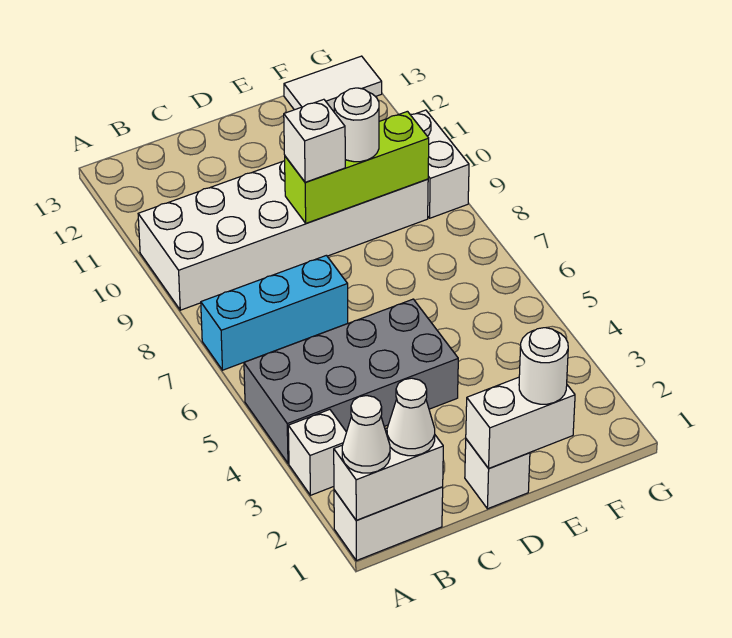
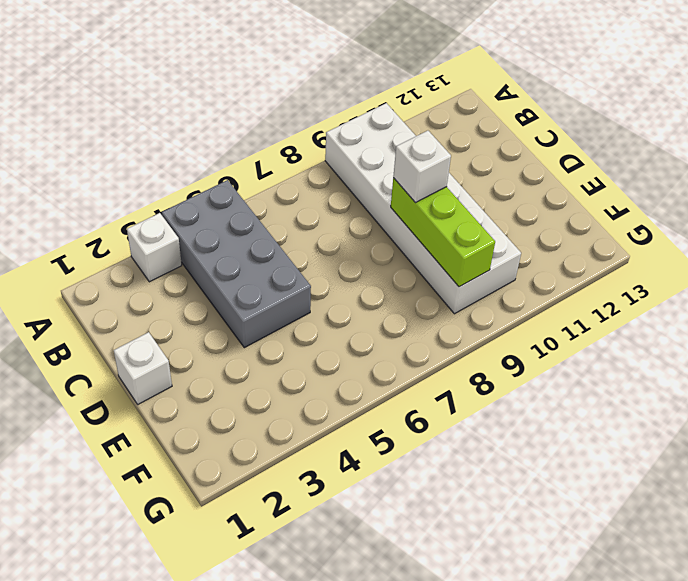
none -> white brick A1:B1 level 1
none -> cyan brick A7:C7 level 1
none -> white tile F13:G13 level 1

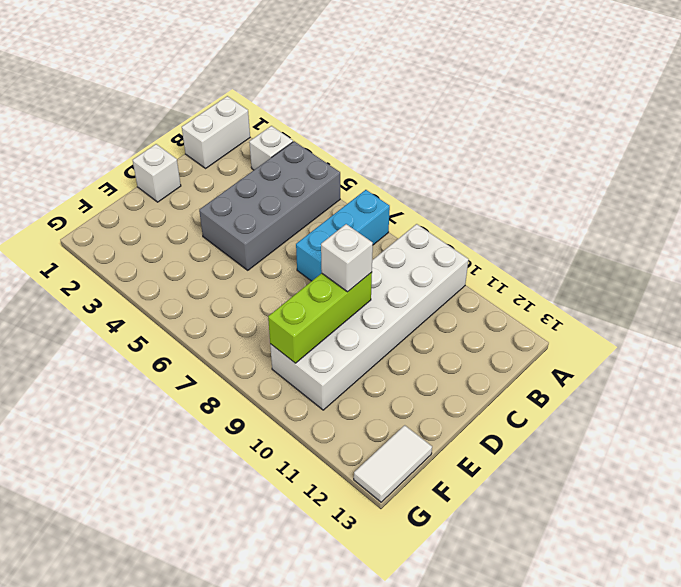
none -> white brick G9:G10 level 1
none -> white brick A1:B1 level 2
none -> white brick D1:E1 level 2

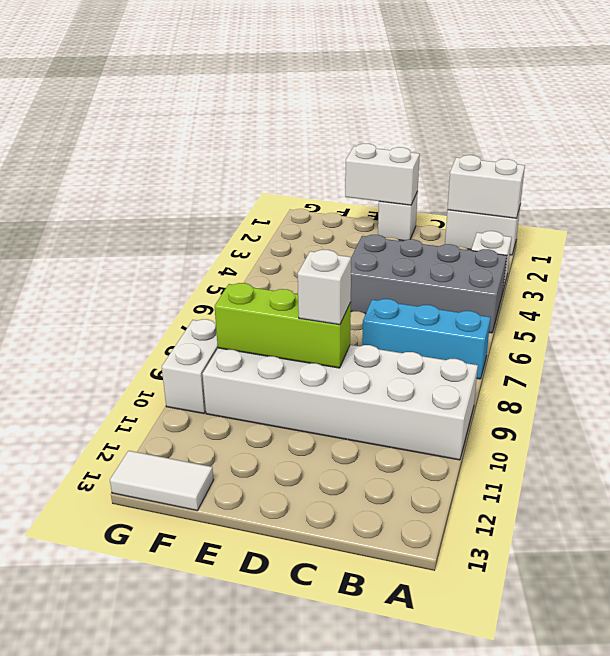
none -> white cone A1 level 3
none -> white cone B1 level 3
none -> white round brick E1 level 3

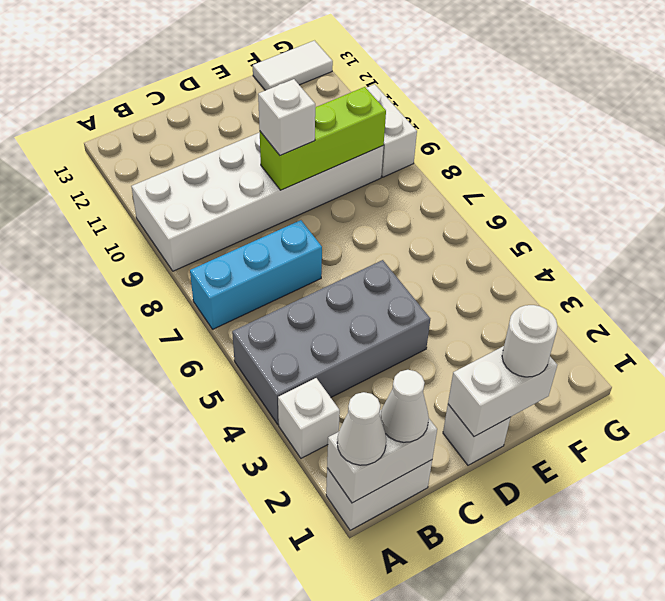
none -> white round brick E9 level 3

